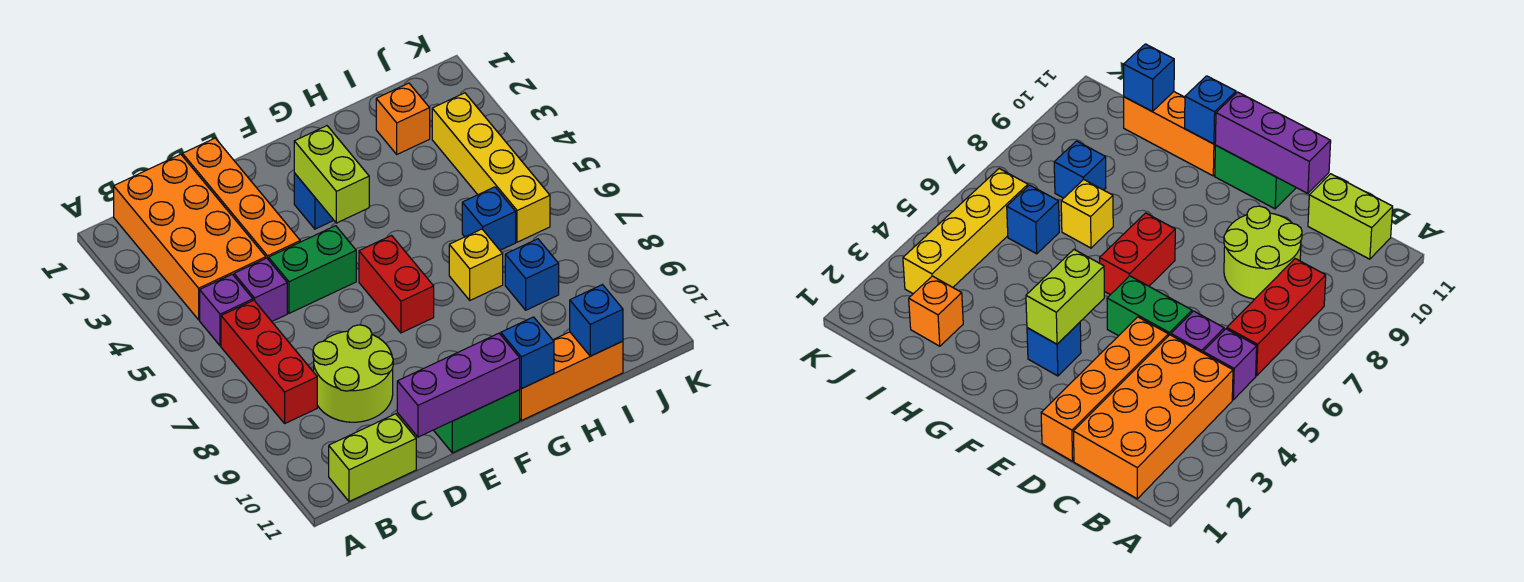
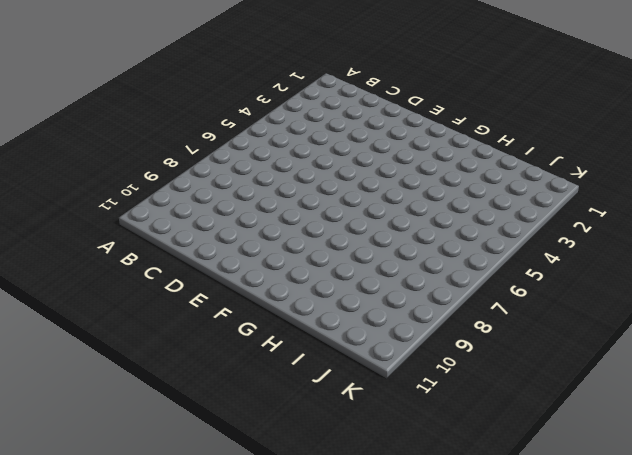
none -> orange brick B1:C4 level 1
none -> purple brick B5 level 1
none -> red brick B6:B8 level 1

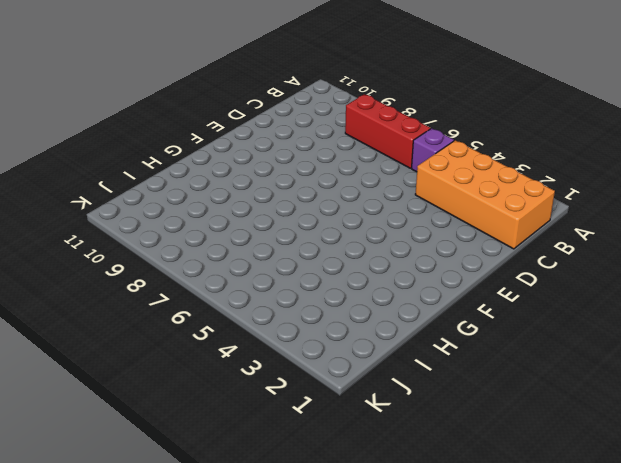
none -> lime brick B11:C11 level 1
none -> purple brick C5 level 1
none -> lime round brick C8:D9 level 1

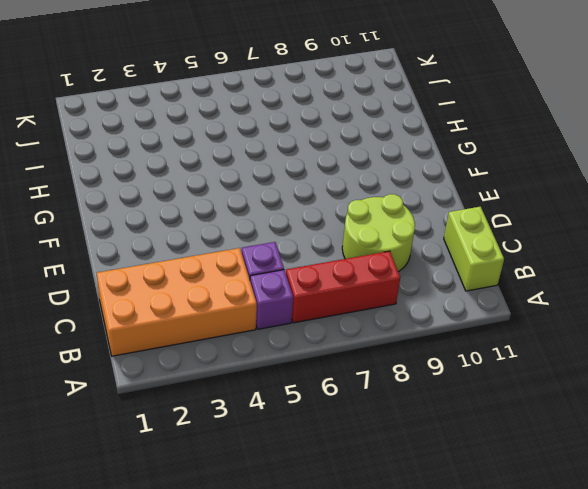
none -> orange brick D1:D4 level 1
none -> green brick D5:E5 level 1
none -> green brick E11:F11 level 1

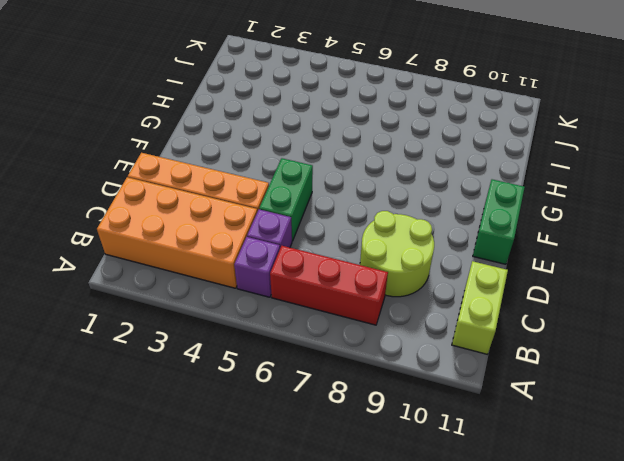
none -> blue brick F3 level 1
none -> red brick F6:F7 level 1
none -> orange brick G11:I11 level 1

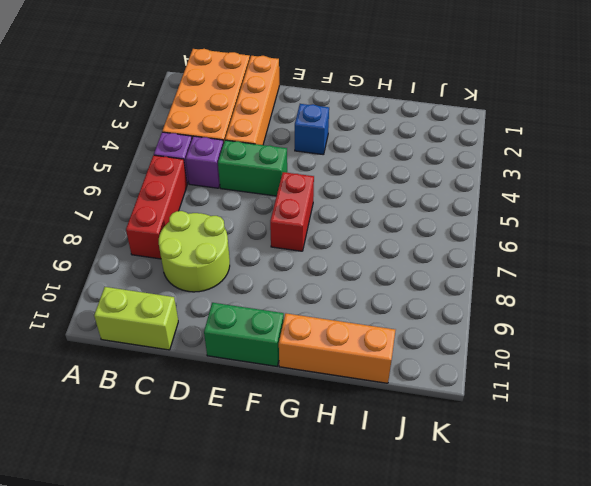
none -> yellow brick H7 level 1
none -> orange brick I2 level 1
none -> blue brick I6 level 1

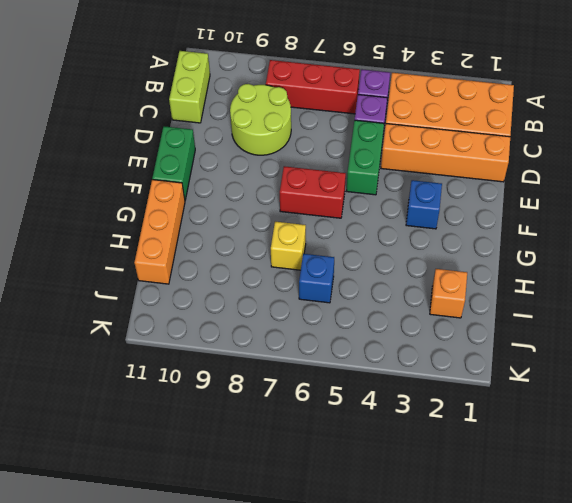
none -> blue brick I8 level 1
none -> yellow brick J3:J6 level 1
none -> purple brick D11:F11 level 2

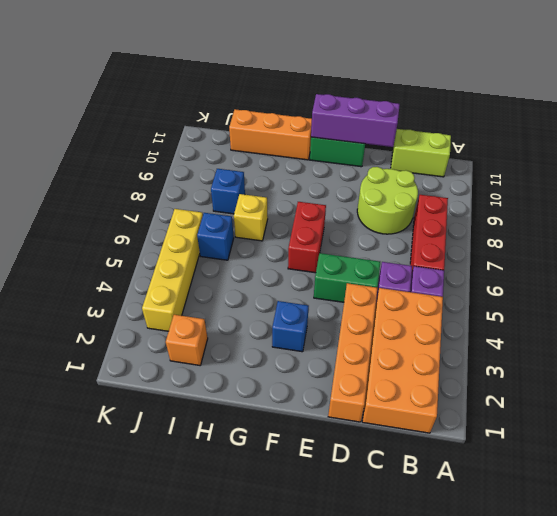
none -> lime brick F3:F4 level 2
none -> blue brick G11 level 2
none -> blue brick I11 level 2

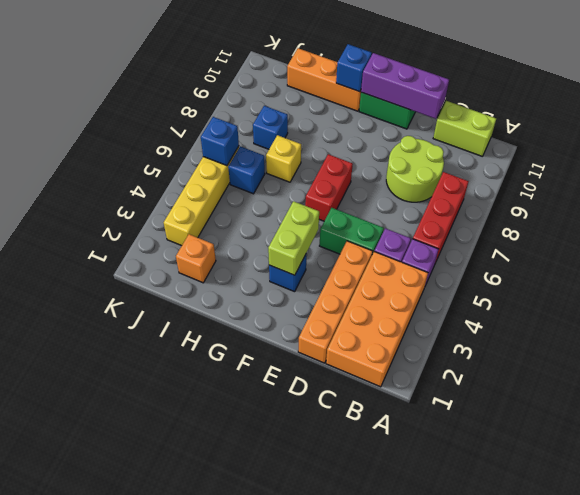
blue brick J6 level 2 -> blue brick I11 level 2

